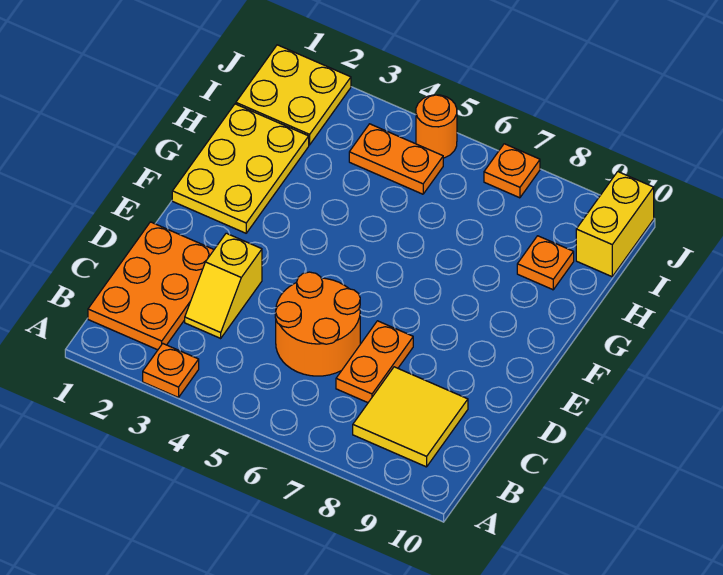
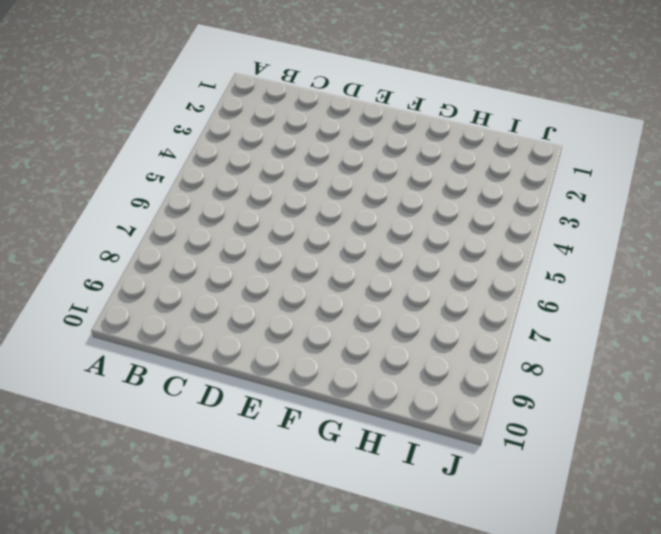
none -> orange plate A3 level 1
none -> orange plate B1:D2 level 1
none -> yellow tile B8:C9 level 1

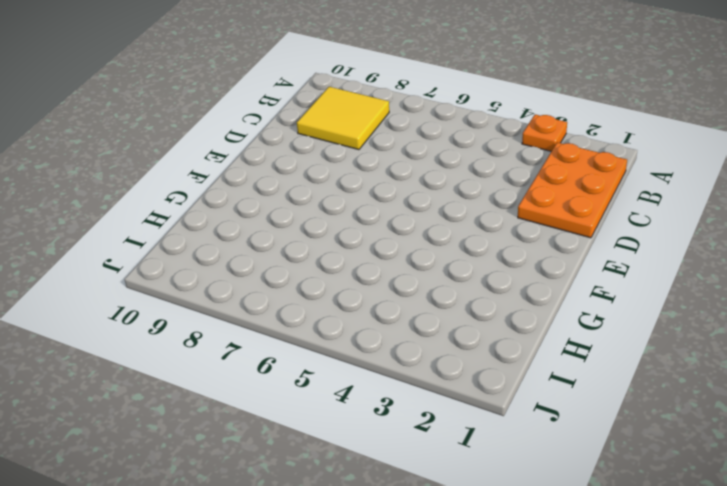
none -> yellow slope C3:D3 level 1 top D
none -> orange round brick C5:D6 level 1
none -> orange plate C7:D7 level 1

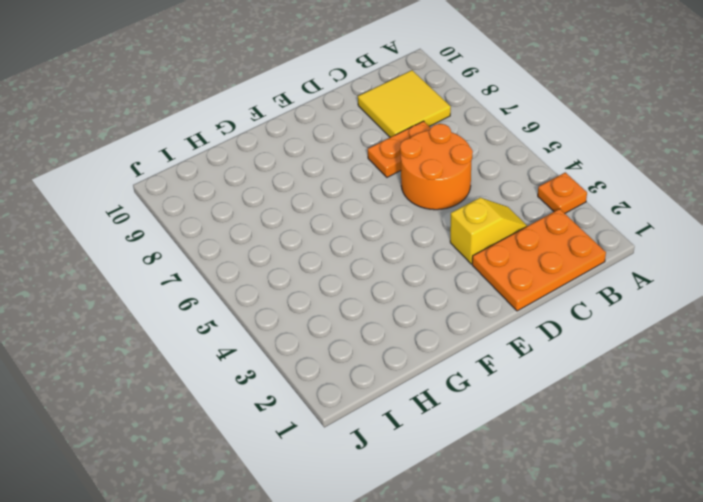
none -> yellow plate F1:H2 level 1
none -> orange plate H9 level 1
none -> yellow plate I1:J2 level 1

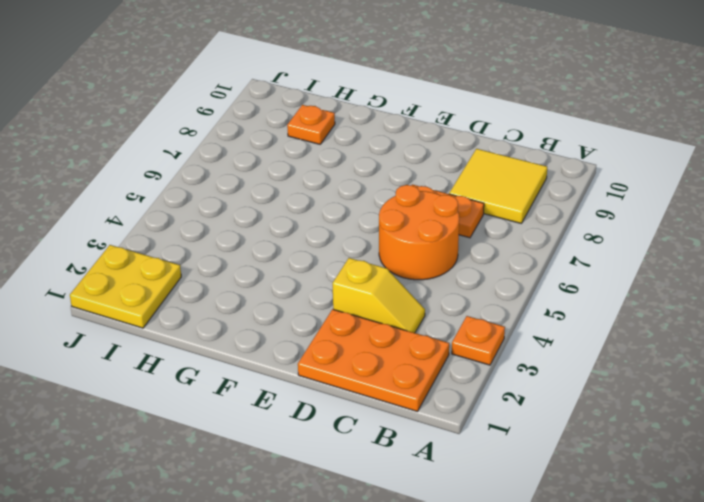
none -> yellow plate F1:H2 level 1
none -> orange plate I4:I5 level 1
none -> yellow brick I10:J10 level 1

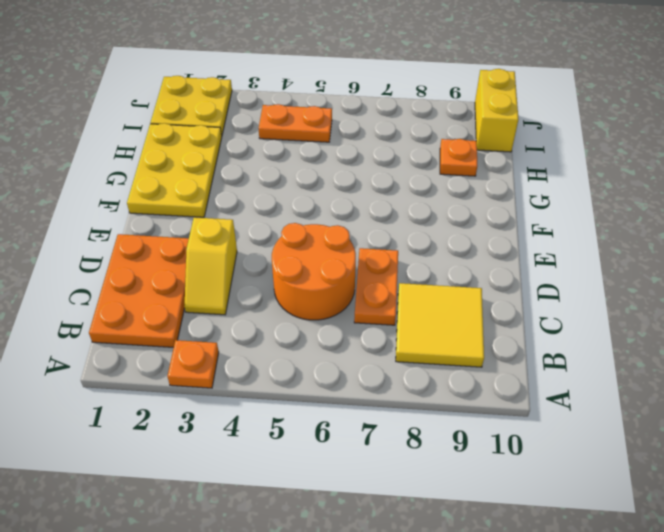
none -> orange round brick J5 level 1
none -> orange plate J7 level 1

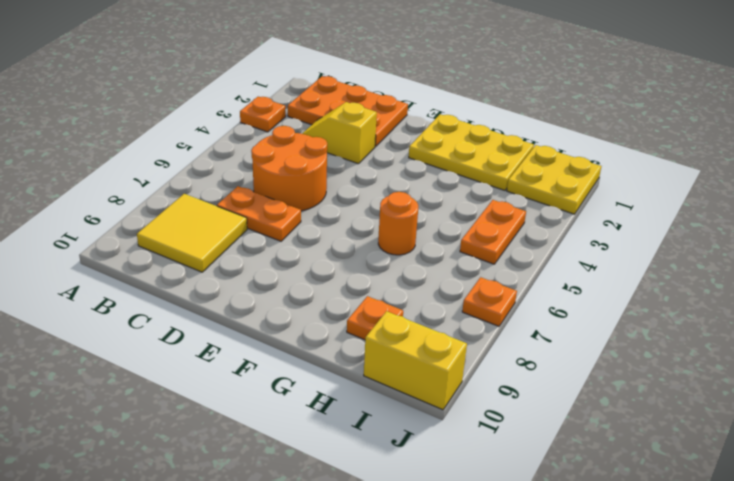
orange round brick G6 level 1 -> orange round brick J5 level 1

